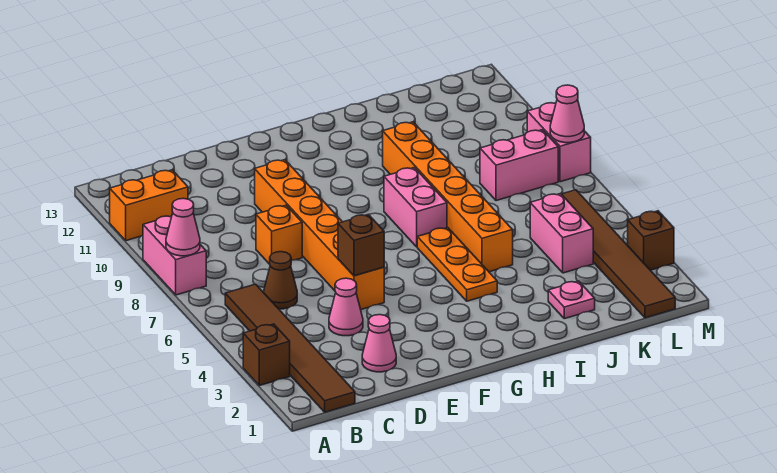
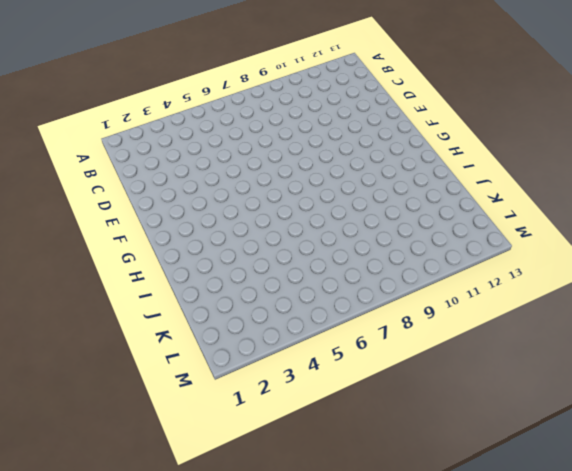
none -> brown brick A3 level 1
none -> pink brick A8:A9 level 1
none -> orange brick A11:B11 level 1

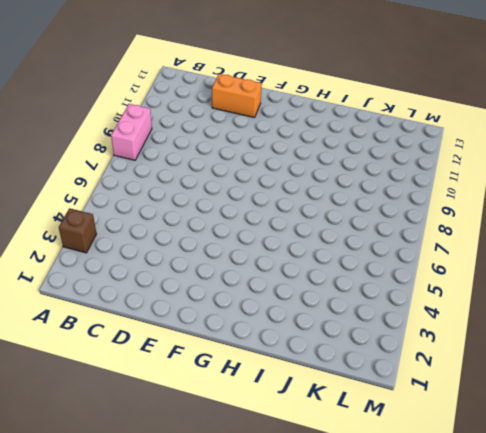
orange brick D12:E12 level 1 -> orange brick A11:B11 level 1
none -> brown tile B1:B6 level 1
none -> brown cone C6 level 1
none -> pink cone D2 level 1

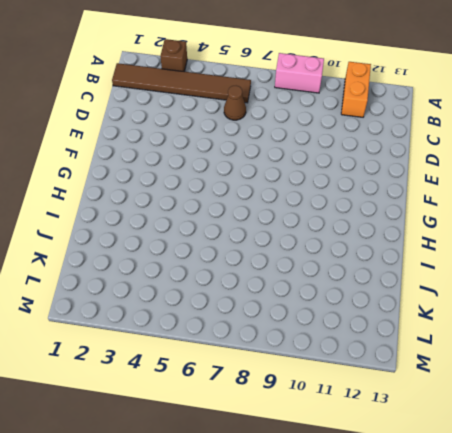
none -> pink cone D2 level 1
none -> pink cone D4 level 1
none -> orange brick D8 level 1

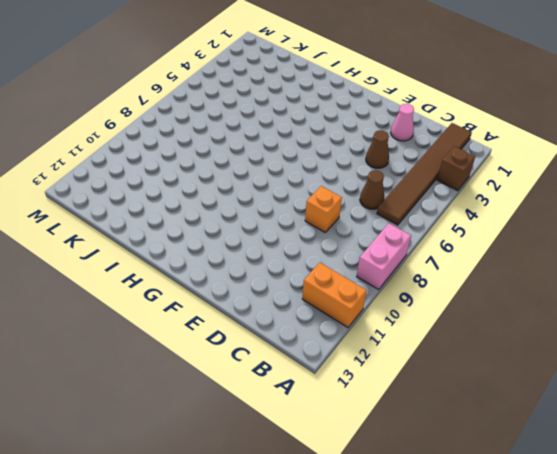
brown cone D4 level 1 -> pink cone D4 level 1
none -> orange brick E5:E10 level 1
none -> orange plate H4:H6 level 1
none -> pink brick H7:H8 level 1

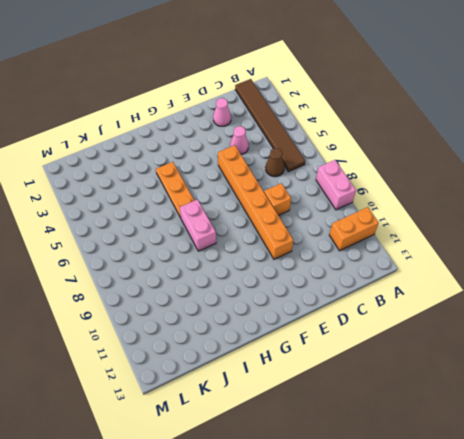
none -> brown brick A3 level 1
none -> orange brick I5:I10 level 1
none -> pink plate J2 level 1

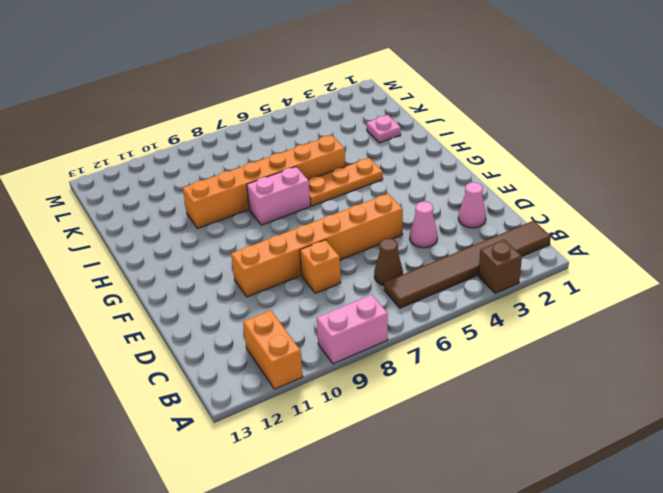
none -> pink brick K4:K5 level 1
none -> pink brick K8:L8 level 1
none -> brown tile L1:L6 level 1

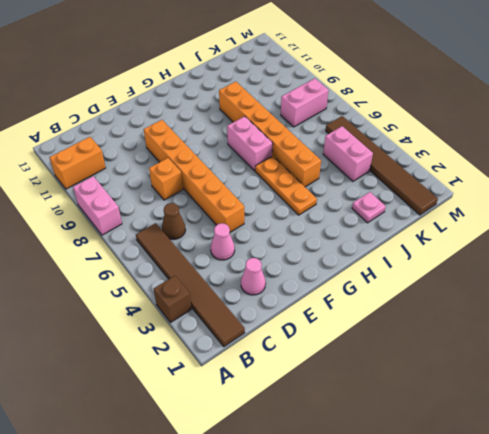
none -> brown brick M3 level 1
none -> pink brick M8:M9 level 1
none -> pink cone A8 level 2

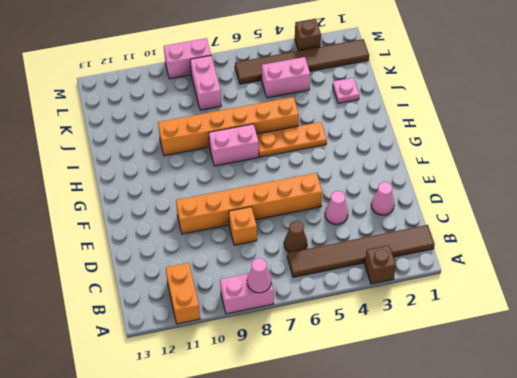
none -> brown brick E5 level 2
none -> pink cone M8 level 2

